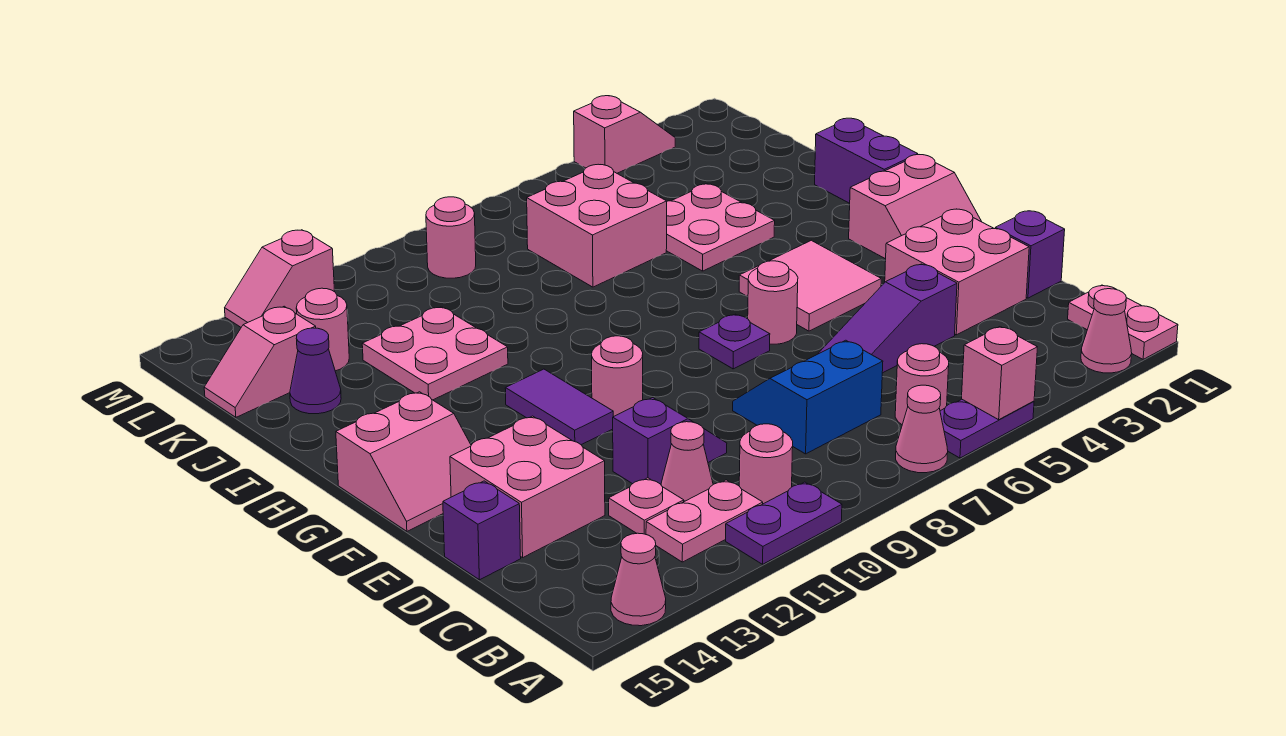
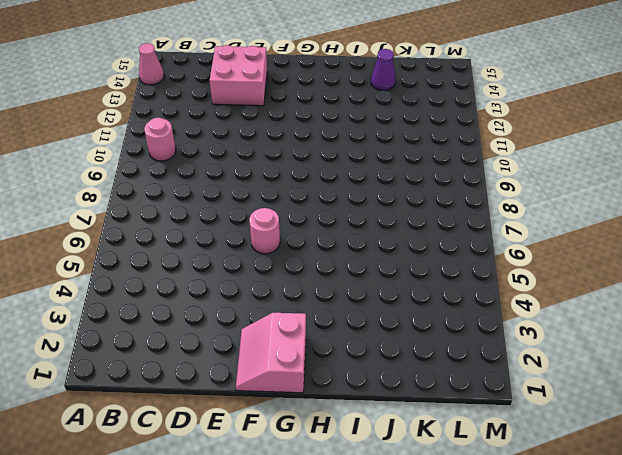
none -> pink plate A1:B1 level 1
none -> pink cone A2 level 1
none -> purple plate A5:A6 level 1
none -> pink cone A7 level 1

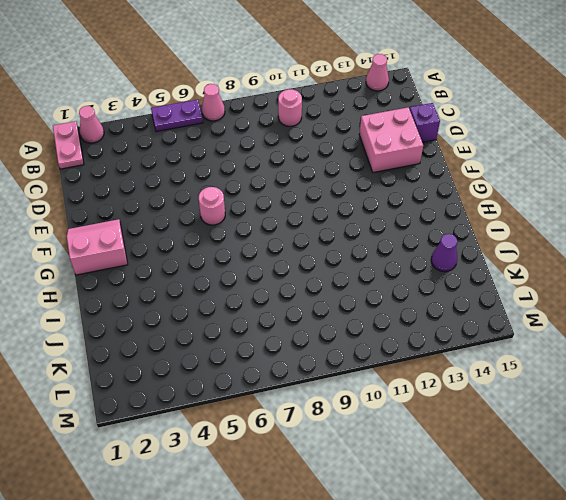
none -> purple plate A10:A11 level 1
none -> pink round brick B6 level 1
none -> pink plate B11:B12 level 1
none -> blue slope C7:D8 level 1 top C

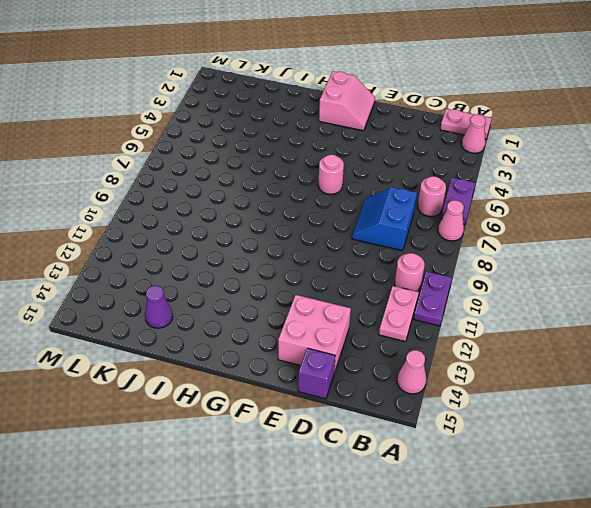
none -> pink cone C11 level 1
none -> pink plate C12 level 1
none -> purple brick D1 level 1
none -> pink brick D2:E3 level 1

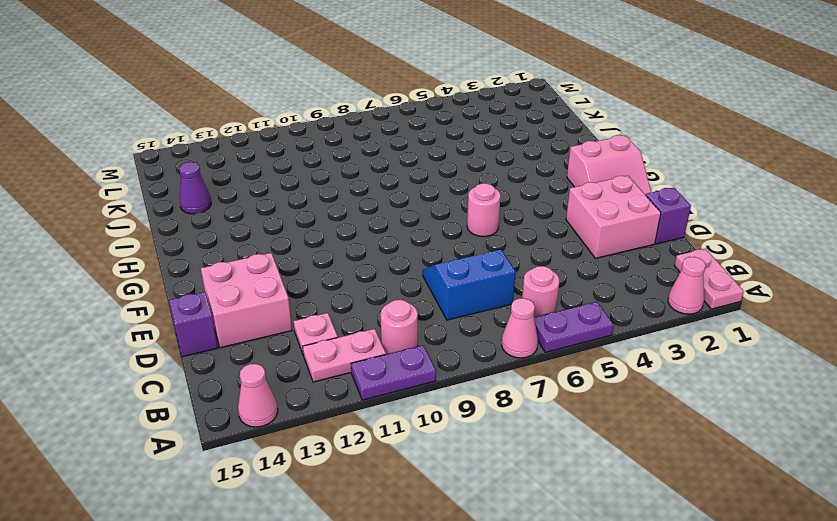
none -> pink cone C11 level 1
none -> purple slope D4:D6 level 1 top 4
none -> purple slope D10:D11 level 1 top 11
none -> pink tile F4:G5 level 1

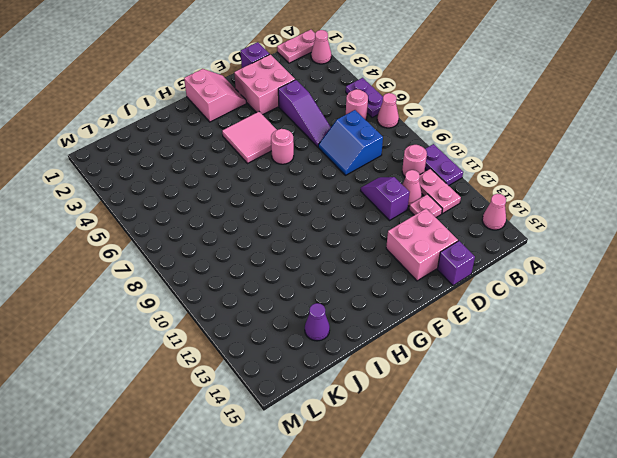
none -> purple plate F7 level 1
none -> pink round brick F10 level 1
none -> purple tile F11:G11 level 1
none -> pink slope F14:G15 level 1 top G

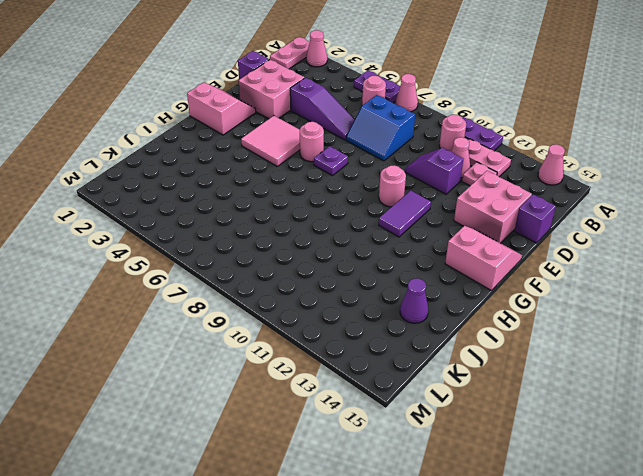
none -> purple brick H1:I1 level 1
none -> pink plate I4:J5 level 1
none -> pink plate I11:J12 level 1
none -> pink brick J6:K7 level 1

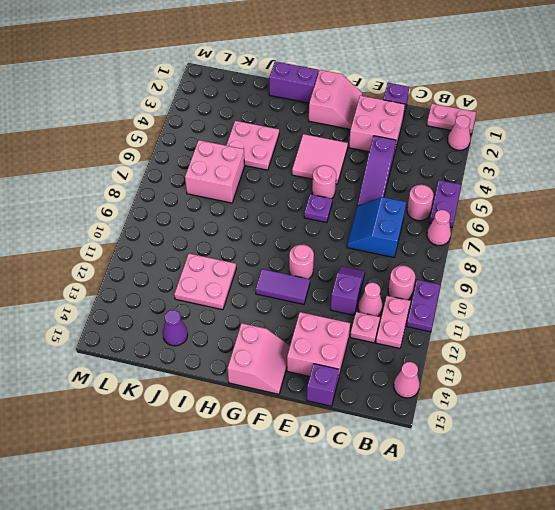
none -> pink round brick K13 level 1
none -> pink slope K14:K15 level 1 top 14
none -> pink round brick L9 level 1
none -> pink slope M3:M4 level 1 top 4

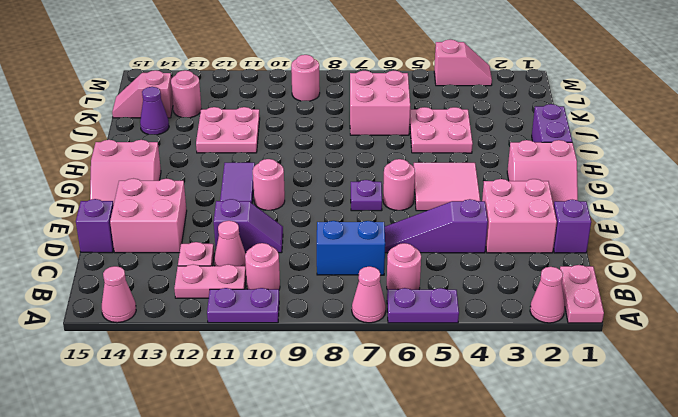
none -> pink slope M12:M13 level 1 top 12
none -> pink brick A5 level 2

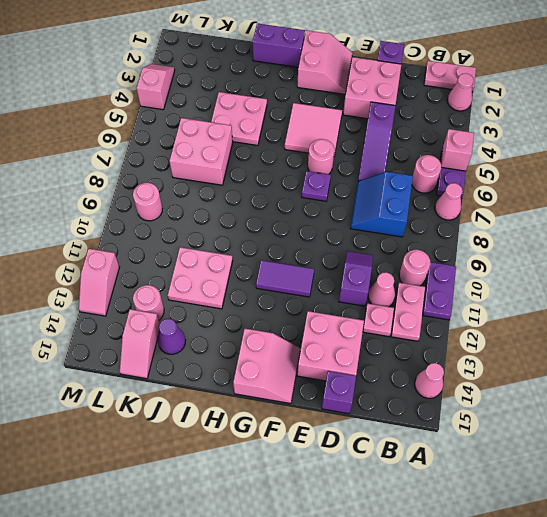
none -> pink round brick F10 level 1

